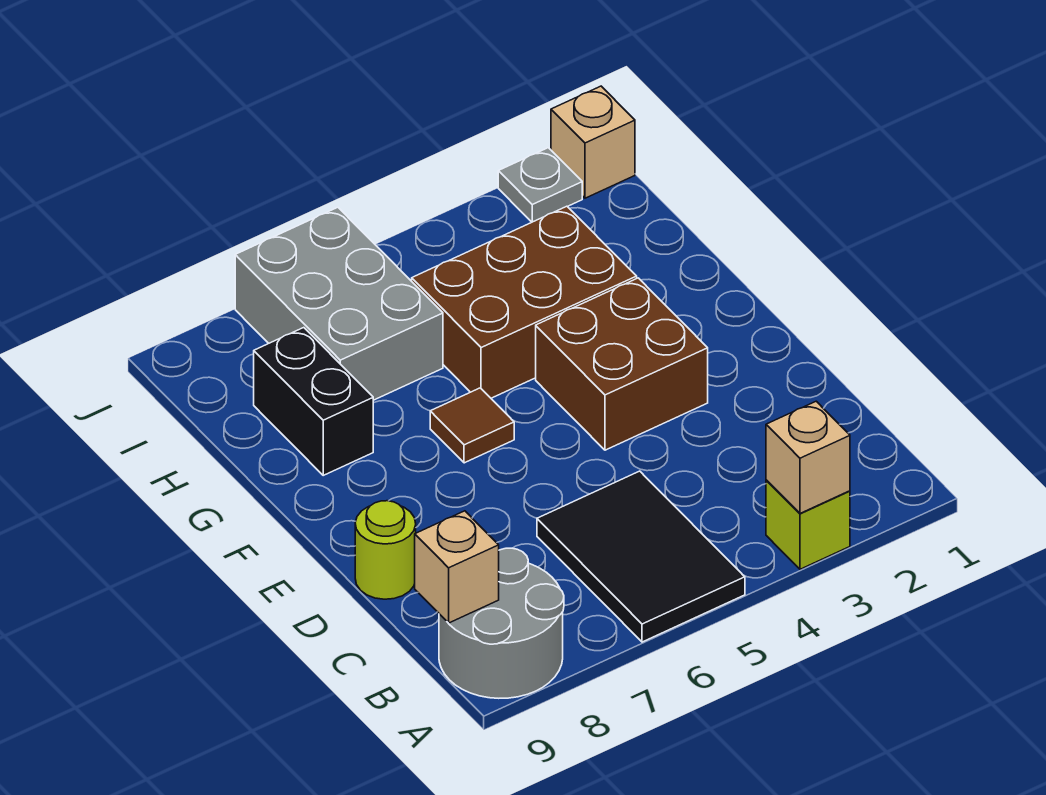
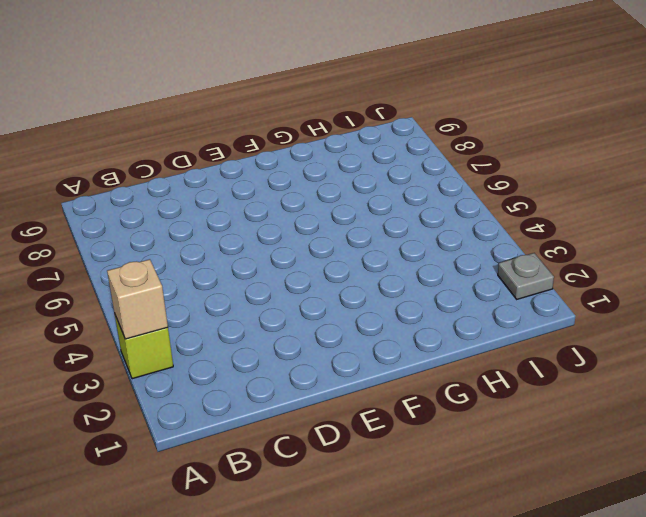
none -> black tile A5:C6 level 1
none -> grey round brick A8:B9 level 1
none -> lime round brick D9 level 1

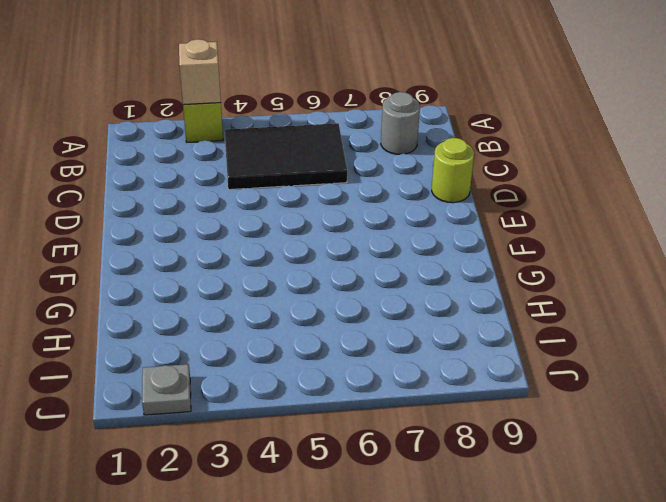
black tile B4:C6 level 1 -> black tile A5:C6 level 1
grey round brick B8 level 1 -> grey round brick A8:B9 level 1
none -> brown brick E3:F4 level 1
none -> brown tile F6 level 1
none -> brown brick G3:H5 level 1

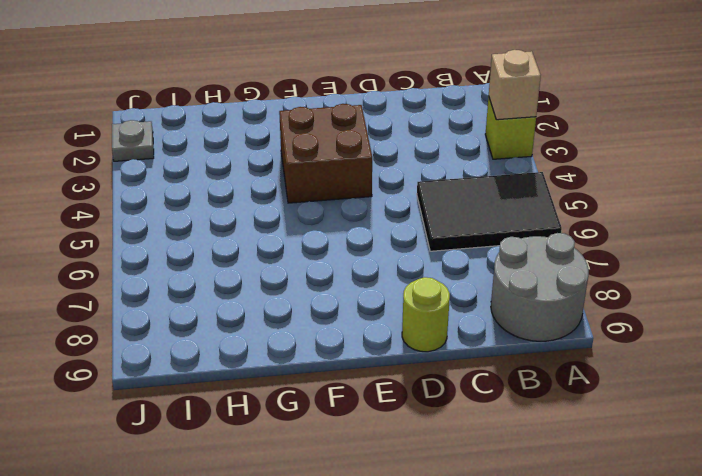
none -> brown tile F6 level 1
none -> brown brick G3:H5 level 1
none -> black brick G8:H8 level 1

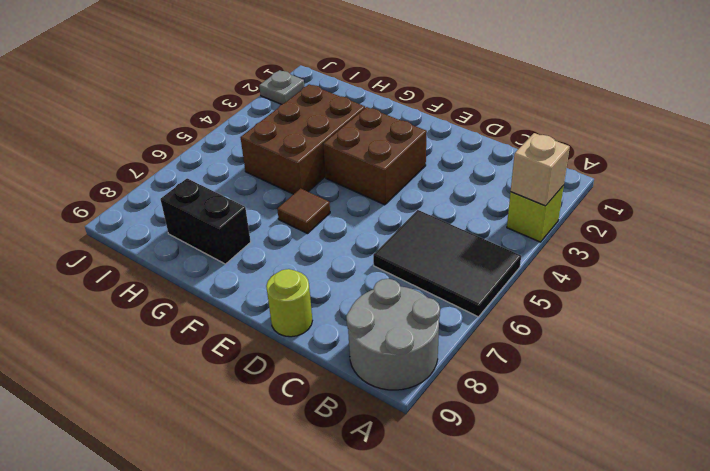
none -> grey brick H6:J7 level 1
none -> tan brick J1 level 1
none -> tan brick B9 level 2

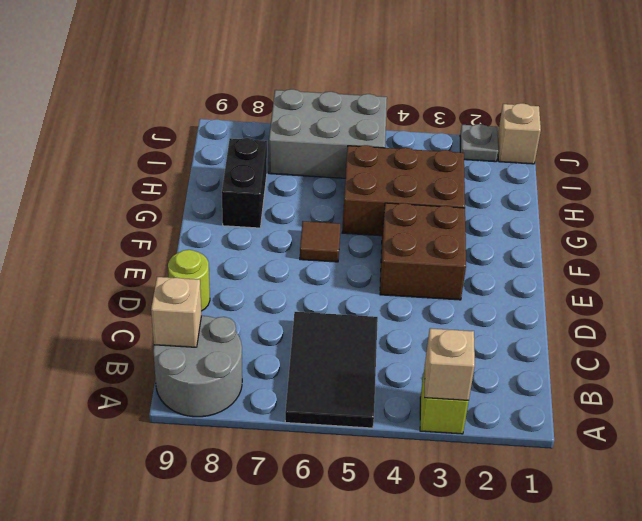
grey brick I5:J7 level 1 -> grey brick H6:J7 level 1

